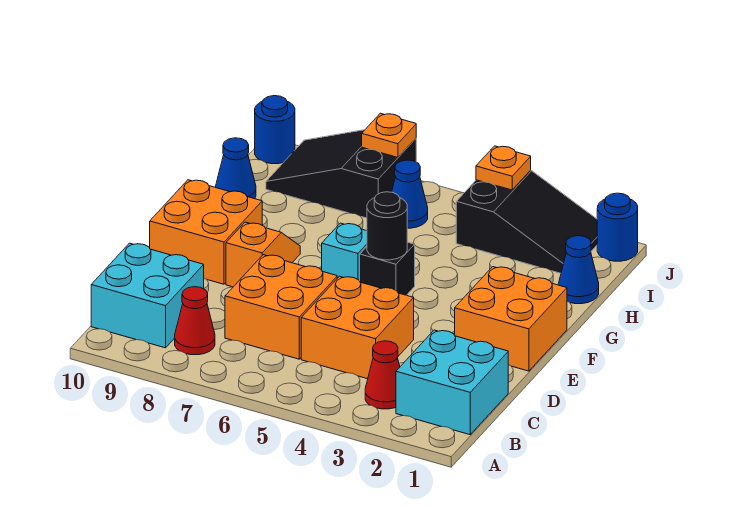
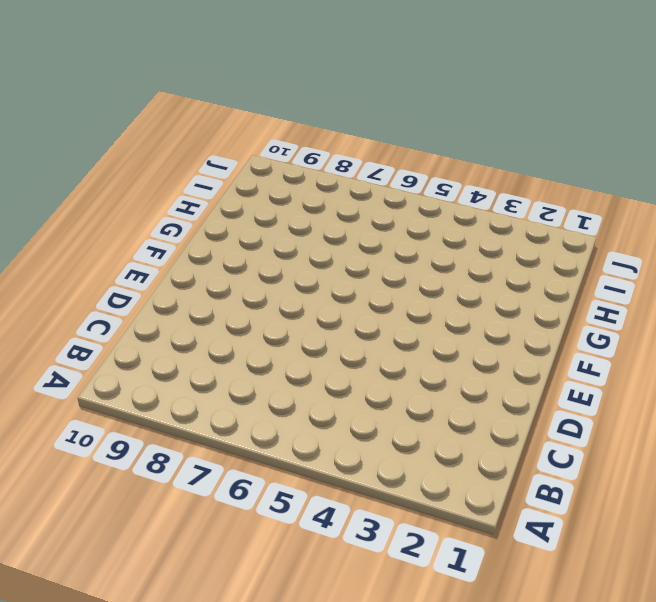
none -> cyan brick B1:C2 level 1
none -> red cone B3 level 1
none -> red cone B8 level 1

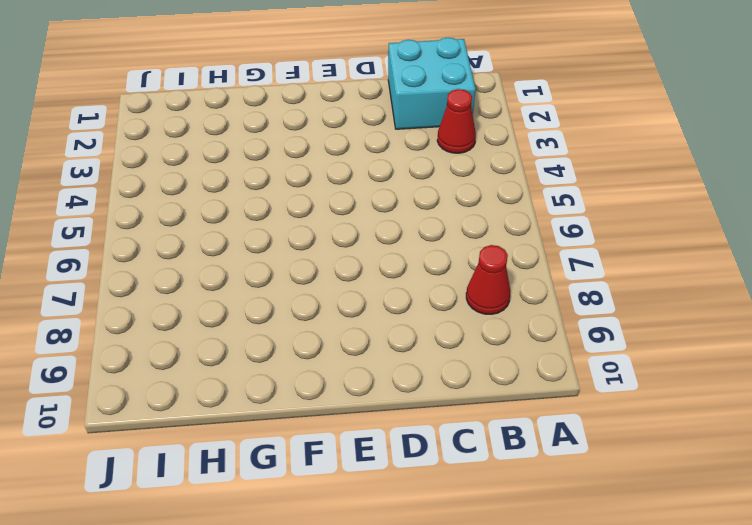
none -> cyan brick B9:C10 level 1
none -> orange brick C4:D5 level 1
none -> orange brick C6:D7 level 1

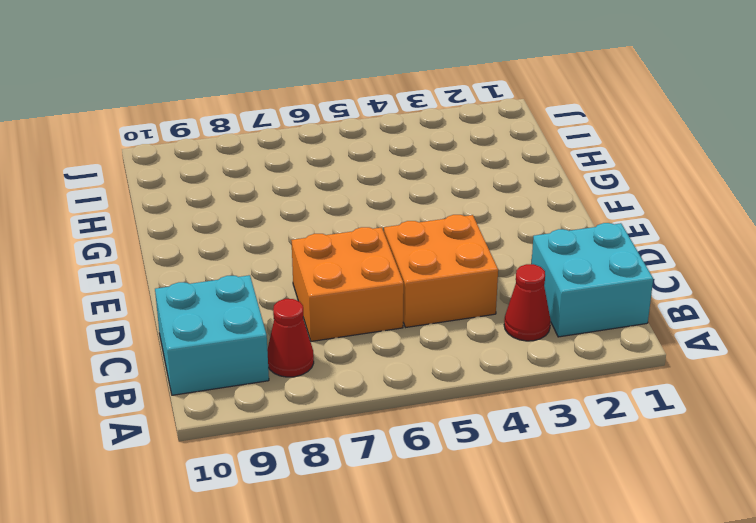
none -> orange brick E1:F2 level 1
none -> orange slope E8:F8 level 1 top E
none -> orange brick E9:F10 level 1

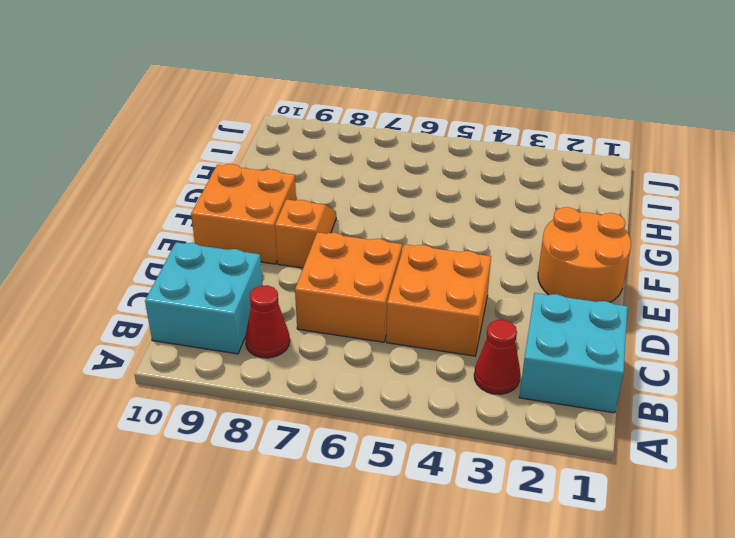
orange round brick E1:F2 level 1 -> orange brick E1:F2 level 1
none -> black brick F5 level 1
none -> cyan brick F6 level 1
none -> blue cone H1 level 1

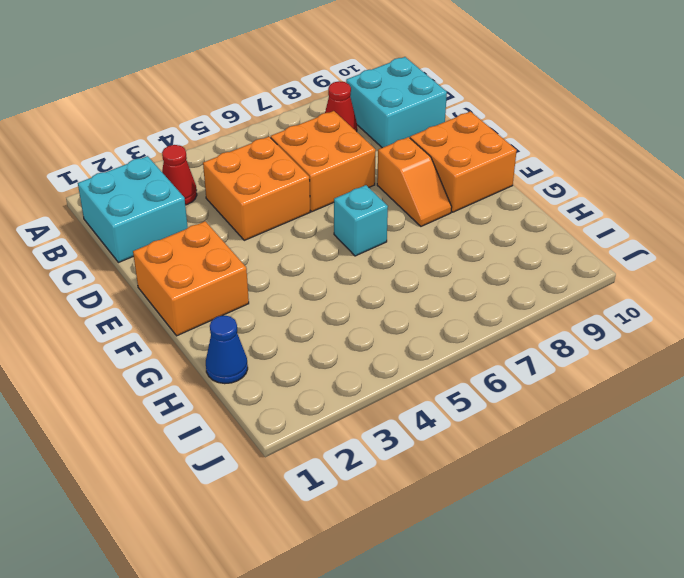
none -> black brick F5 level 1
none -> blue cone H10 level 1
none -> black slope I2:J4 level 1 top 4

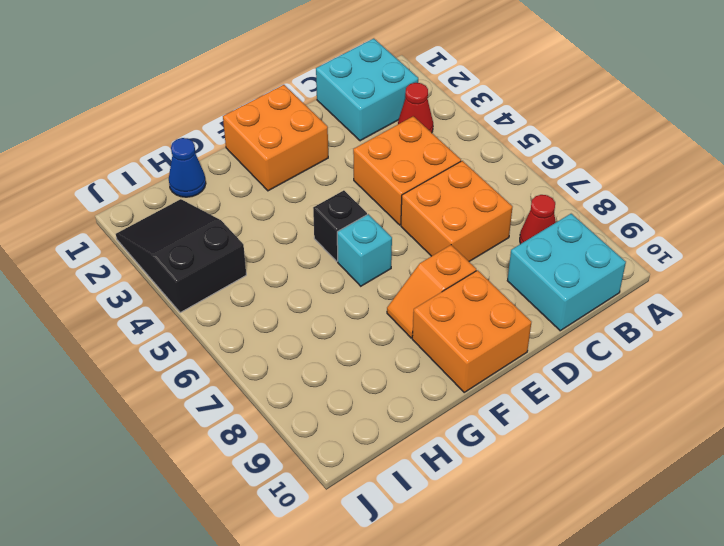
none -> blue cone H10 level 1
none -> blue cone I6 level 1
none -> black slope I7:J9 level 1 top 7

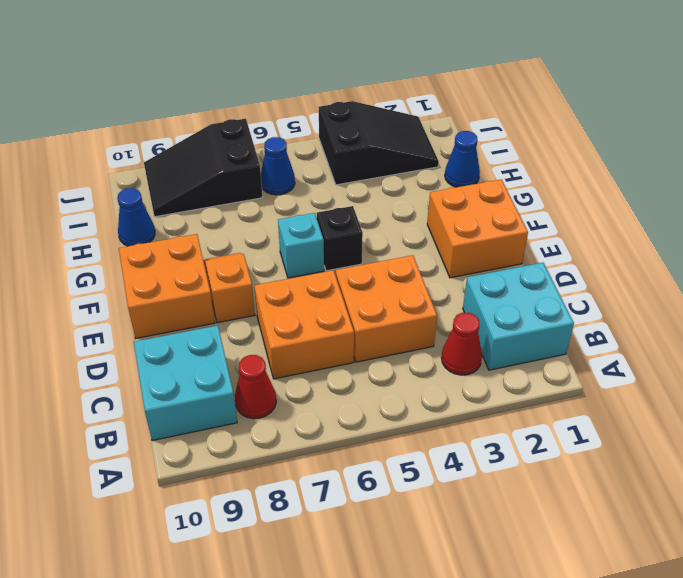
none -> blue round brick J1 level 1
none -> blue round brick J10 level 1
none -> black round brick F5 level 2

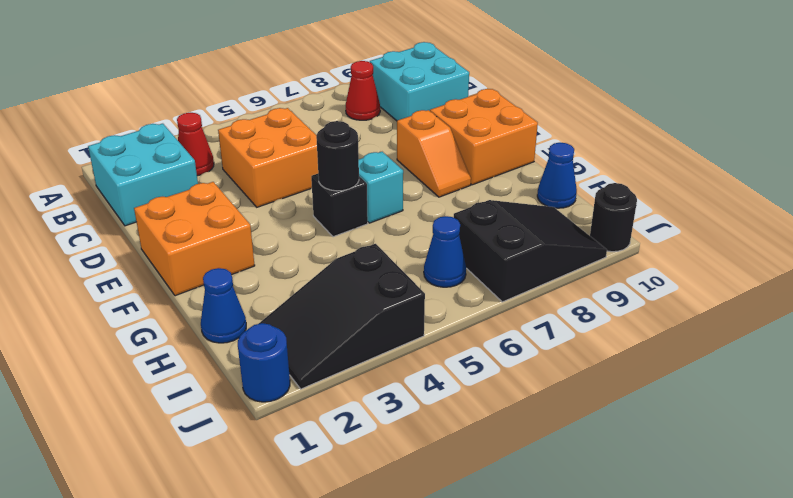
black round brick J10 level 1 -> blue round brick J10 level 1
none -> orange brick C6:D7 level 1
none -> orange plate J4 level 2
none -> orange plate J7 level 2

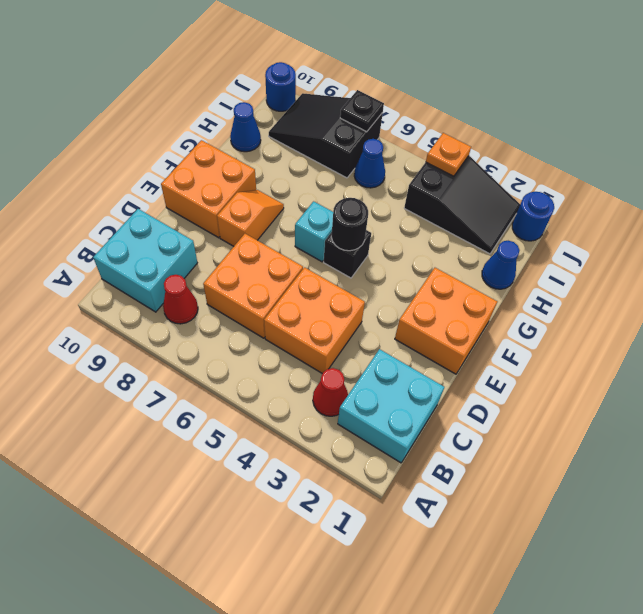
black plate J7 level 2 -> orange plate J7 level 2

